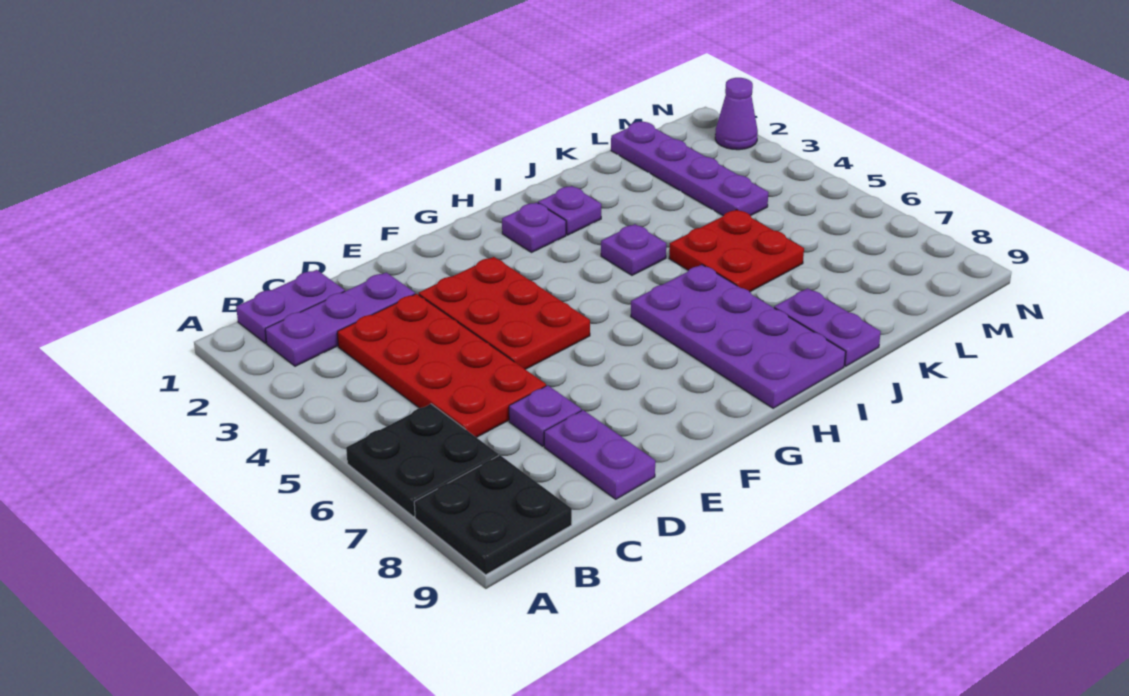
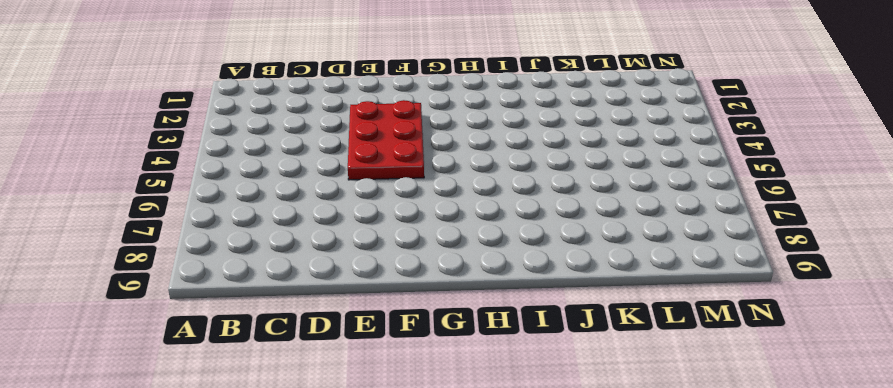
none -> black plate A6:B7 level 1
none -> black plate A8:B9 level 1
none -> purple plate B1:C1 level 1

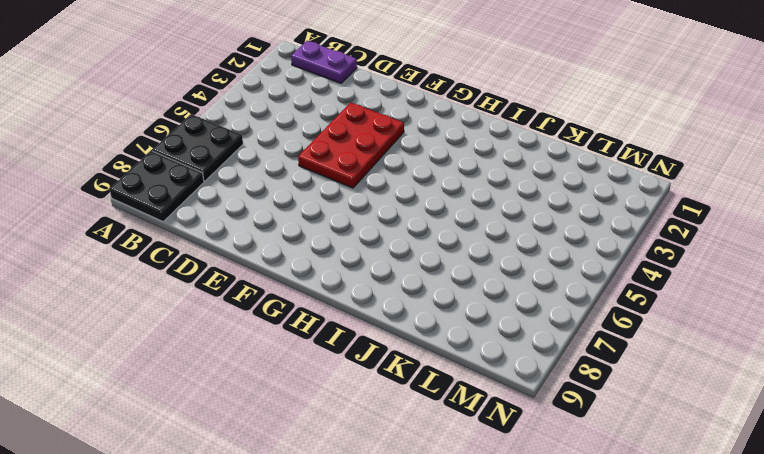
none -> purple plate B2:D2 level 1
none -> red plate C3:D6 level 1
none -> purple plate D7 level 1

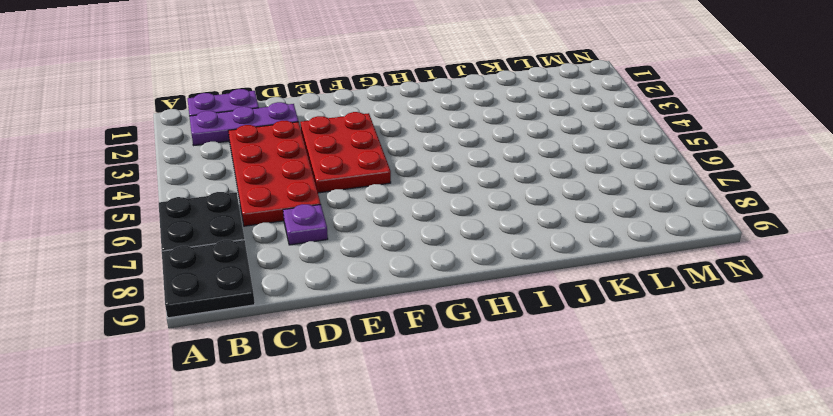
none -> purple plate D8:D9 level 1
none -> purple plate H2 level 1
none -> purple plate H6:I9 level 1

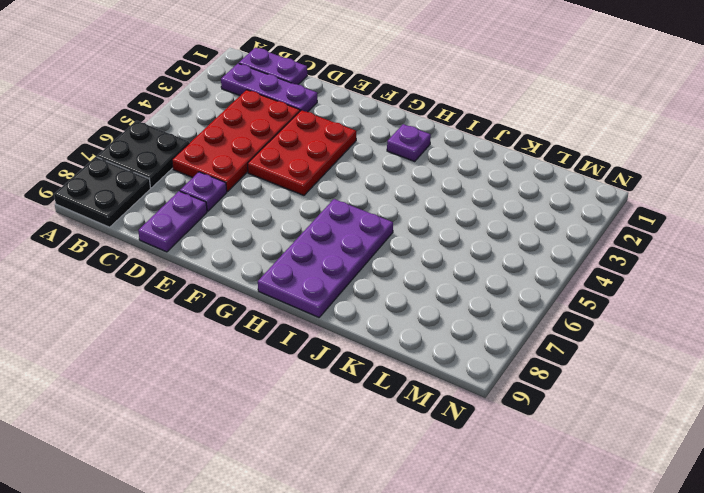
none -> purple plate I2 level 1
none -> purple plate I4 level 1
none -> red plate J5:K6 level 1

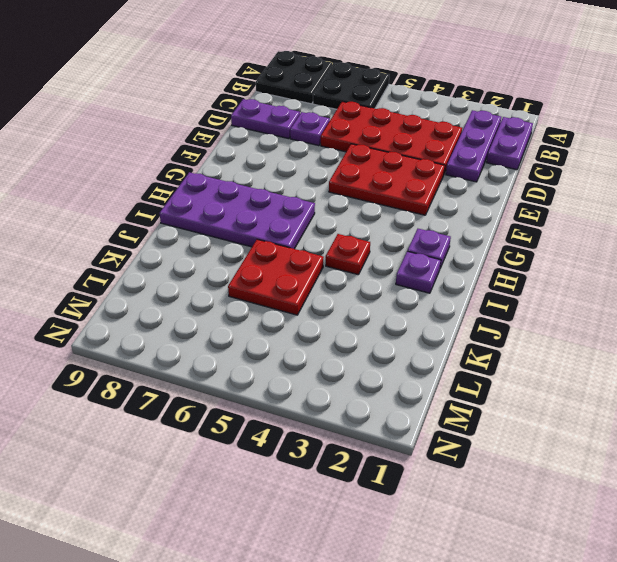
red plate I4 level 1 -> purple plate I4 level 1
none -> purple plate J8:J9 level 1
none -> purple plate L1:L4 level 1
none -> purple cone N2 level 1

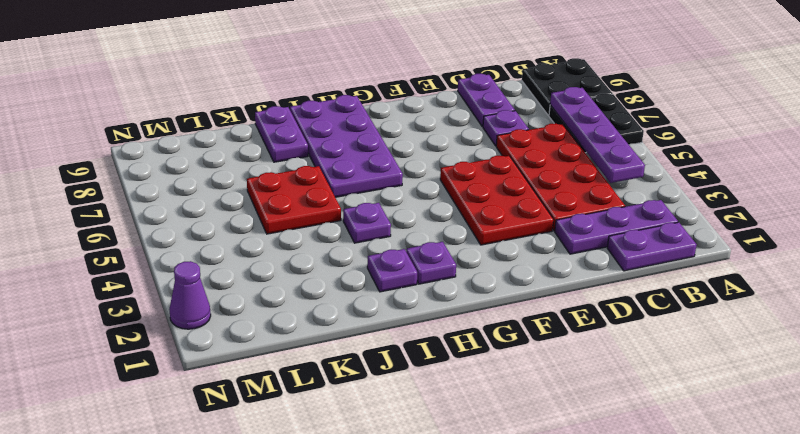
purple plate B4:B7 level 2 -> purple plate L1:L4 level 1

